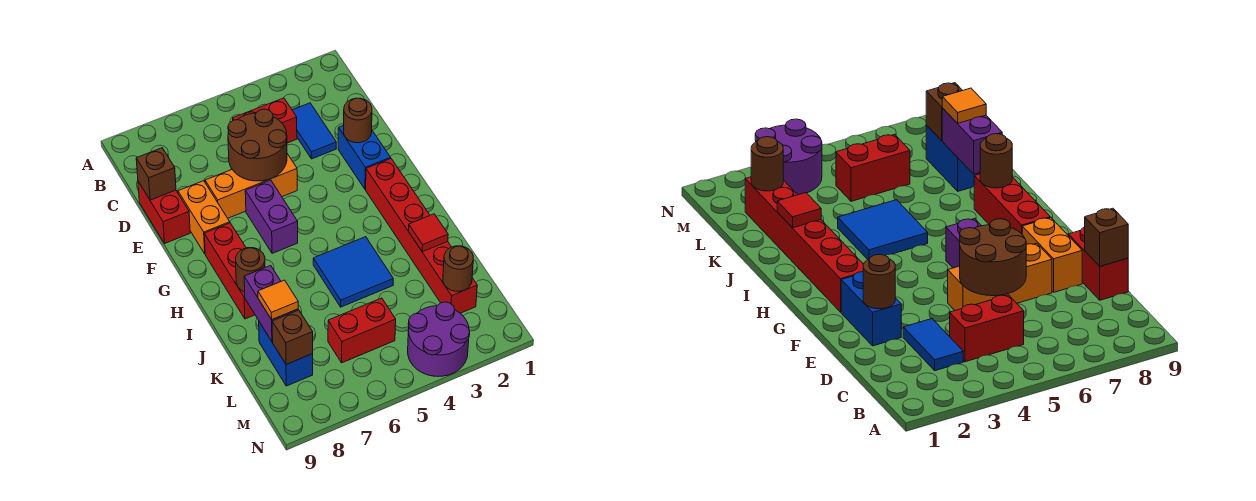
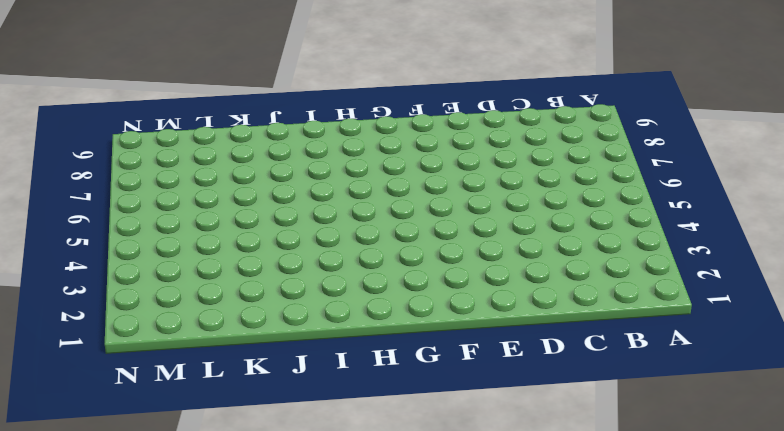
none -> blue tile C3:D3 level 1
none -> red brick C4:C5 level 1
none -> red brick D9:E9 level 1

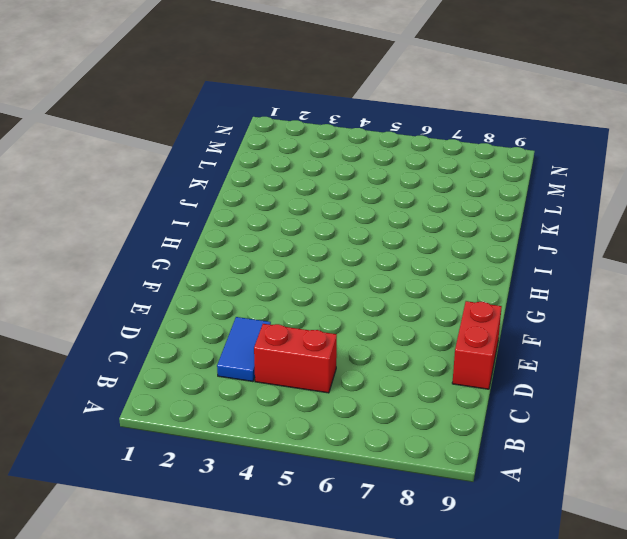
none -> blue brick E2:F2 level 1
none -> orange brick E5:E7 level 1
none -> orange brick E8:F8 level 1

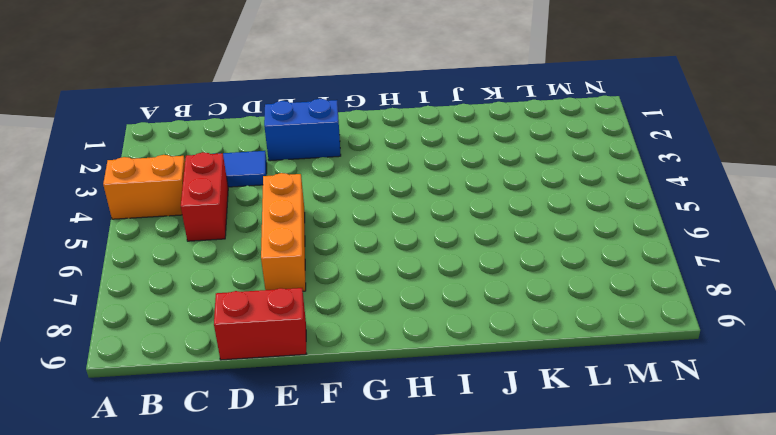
orange brick A4:B4 level 1 -> orange brick E8:F8 level 1
none -> purple brick F6:G6 level 1
none -> red brick G2:L2 level 1
none -> red brick G8:I8 level 1

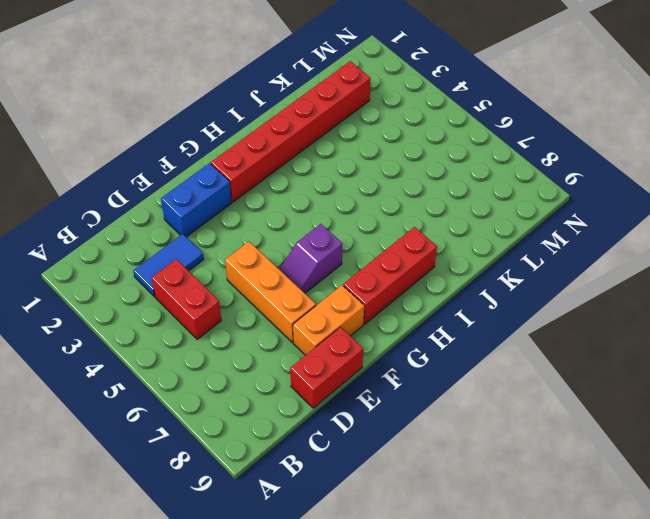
purple slope F6:G6 level 1 top G -> purple brick F6:G6 level 1
none -> blue tile I4:J5 level 1
none -> blue brick K8:L8 level 1
none -> red brick L5:L6 level 1

